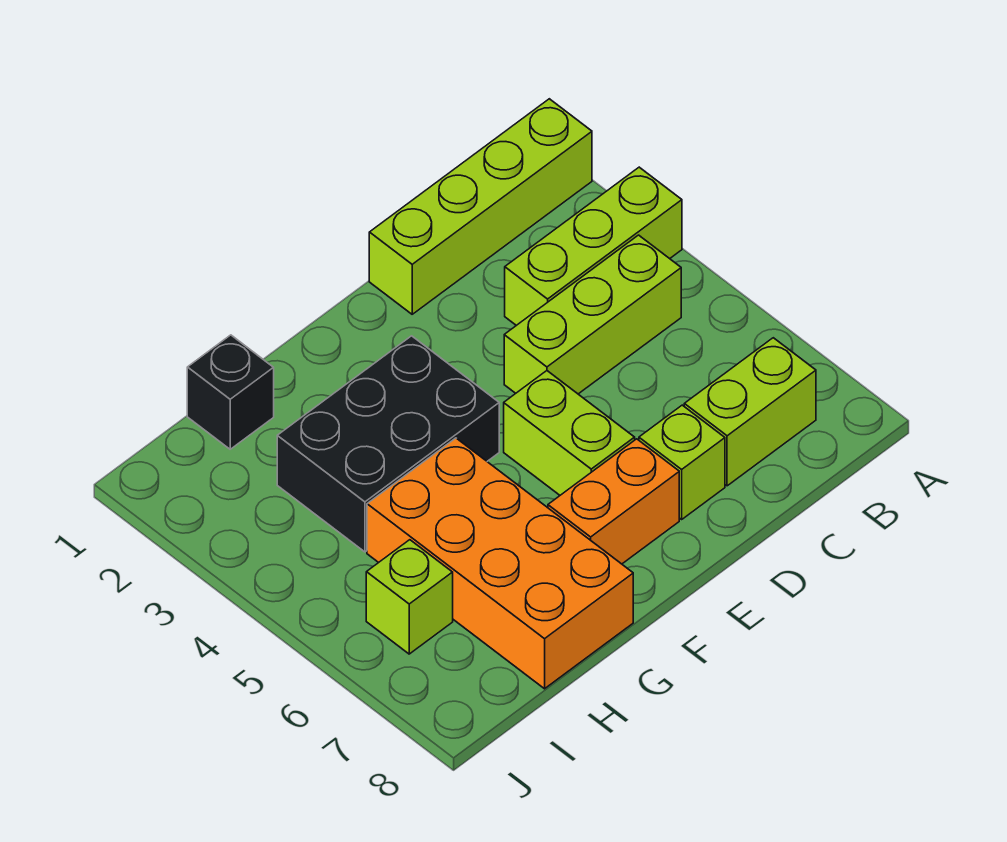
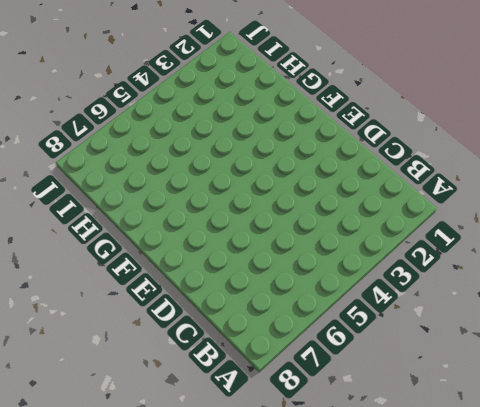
none -> lime brick A1:D1 level 1
none -> lime brick A3:C3 level 1

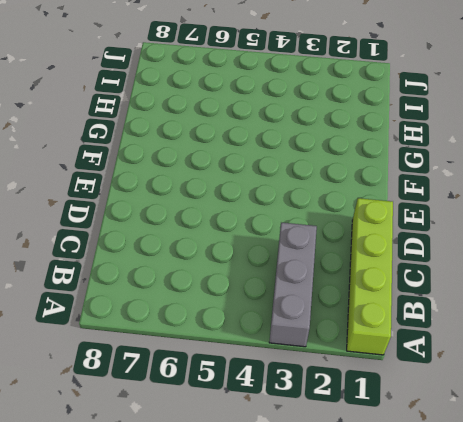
grey brick A3:C3 level 1 -> lime brick A3:C3 level 1
none -> lime brick B4:D4 level 1
none -> lime brick B7:C7 level 1

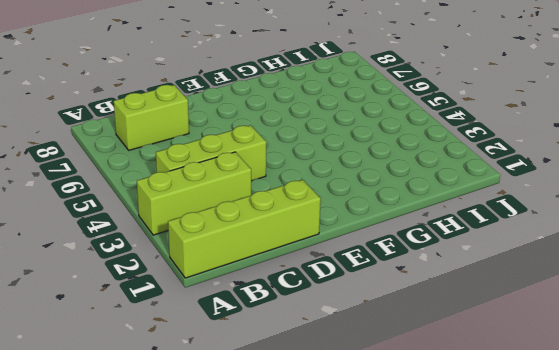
none -> lime brick D7 level 1
none -> lime brick E5:E6 level 1

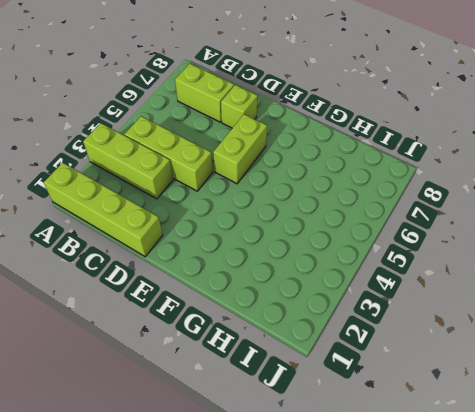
none -> orange brick E7:F7 level 1
none -> black brick F3:H4 level 1

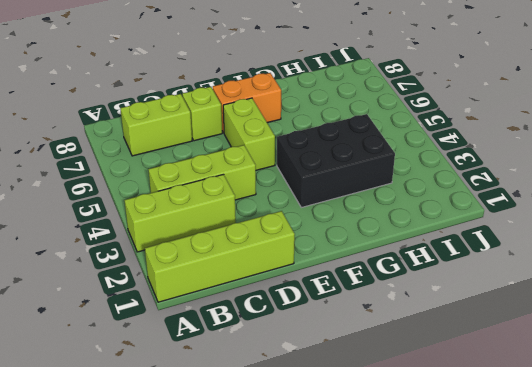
none -> orange brick G5:H8 level 1
none -> black brick H1 level 1

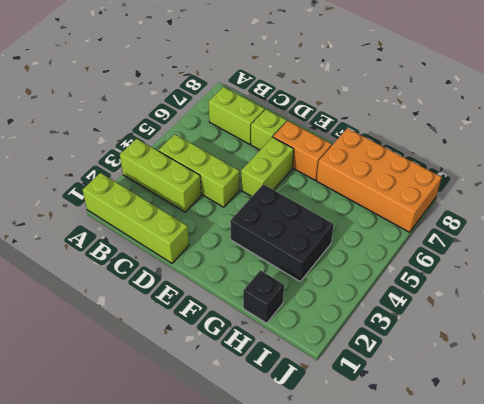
orange brick G7:J8 level 1 -> orange brick G5:H8 level 1
none -> lime brick I6 level 1

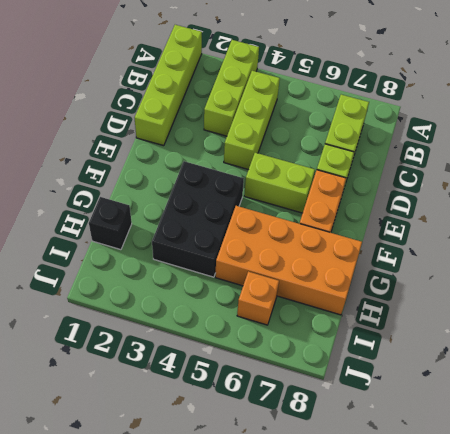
orange brick I6 level 1 -> lime brick I6 level 1

